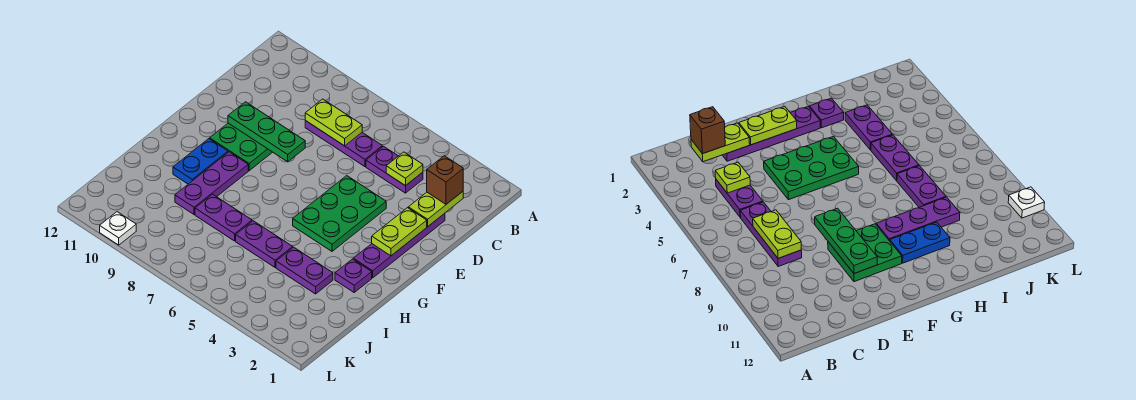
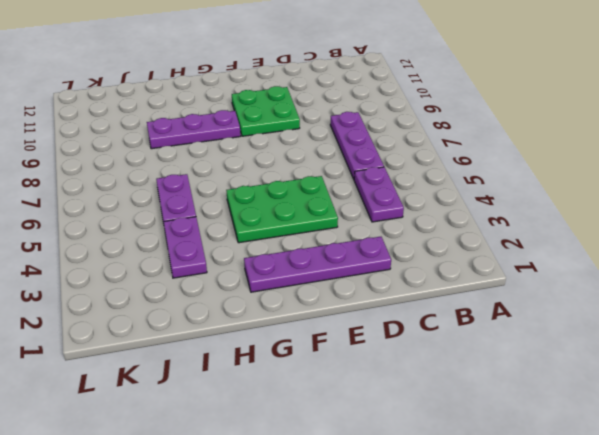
none -> blue plate G10:H10 level 1
none -> purple plate H2 level 1
none -> purple plate I7:I8 level 1

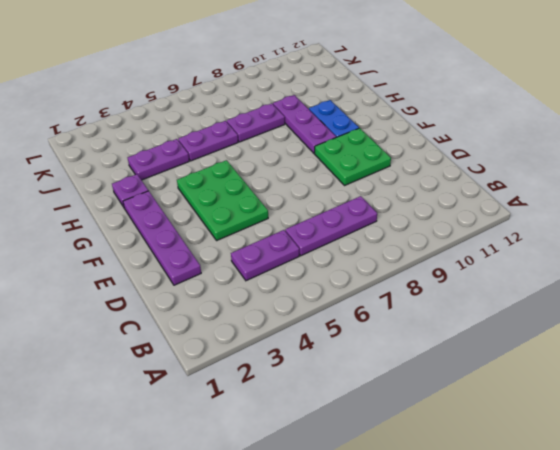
none -> white plate L10 level 1
none -> lime plate C2:D2 level 2
none -> lime plate C4 level 2

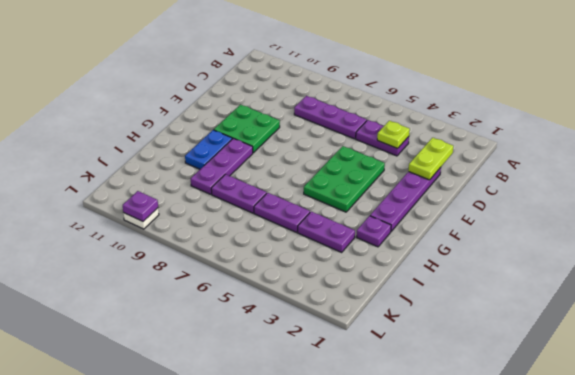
purple plate L10 level 2 -> none
none -> lime plate C7:C8 level 2
none -> lime plate E2:F2 level 2
none -> green plate E8:E10 level 2

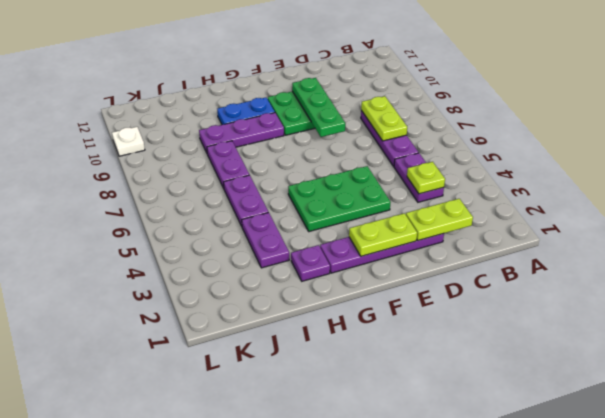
none -> brown brick C2 level 3

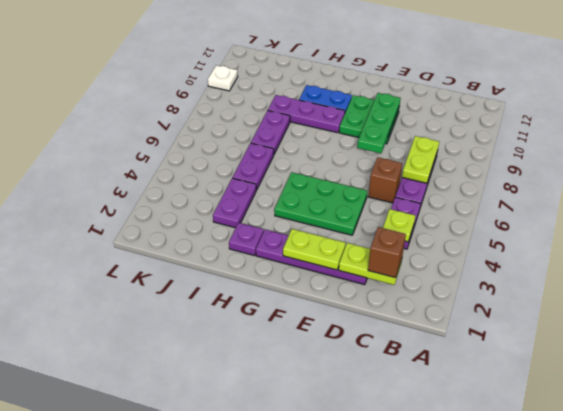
brown brick D6 level 1 -> none

